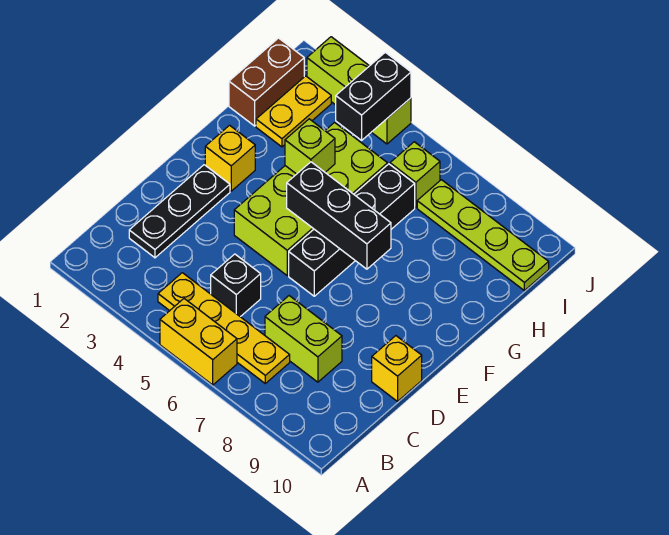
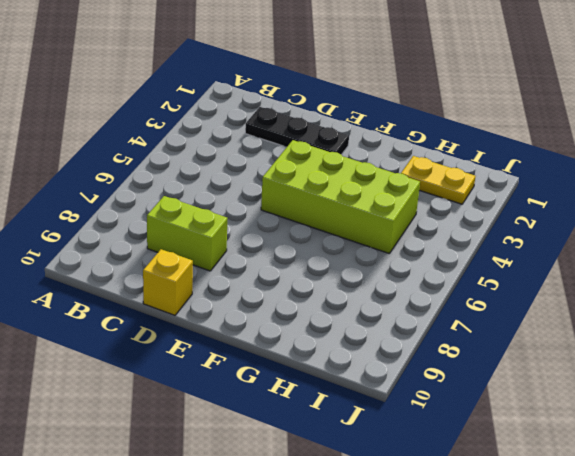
lime brick C8:D8 level 1 -> lime brick C7:C8 level 1
none -> yellow brick A5:A6 level 1
none -> yellow plate B4:B7 level 1
none -> black brick C5 level 1

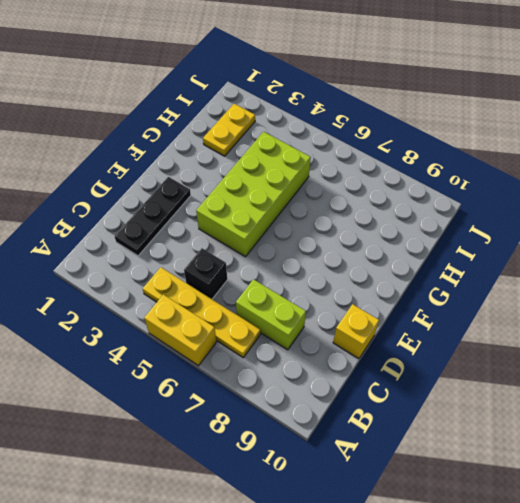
none -> black brick E6:H6 level 1
none -> yellow brick F2 level 1
none -> brown brick H1:I1 level 1

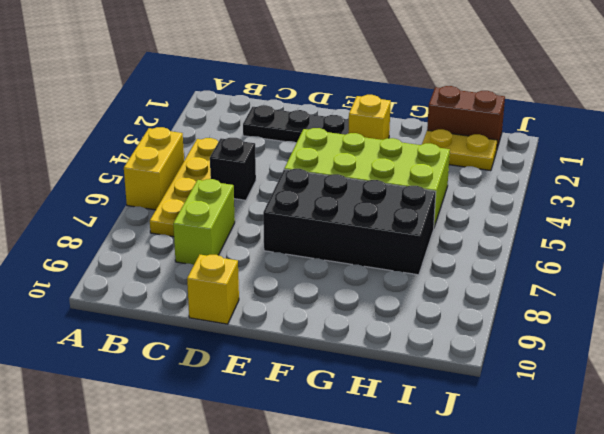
black brick E6:H7 level 1 -> black brick E6:H6 level 1
none -> lime brick I6 level 1
none -> lime plate I7:I10 level 1
none -> lime brick J2:J4 level 1

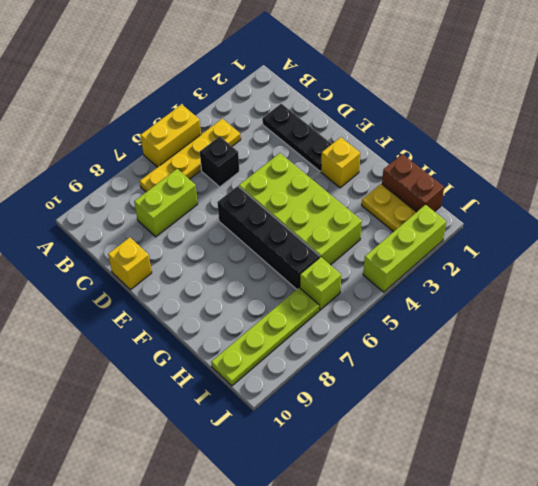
none -> black brick F5:F7 level 2
none -> lime brick G4 level 2
none -> black brick I4:J4 level 2

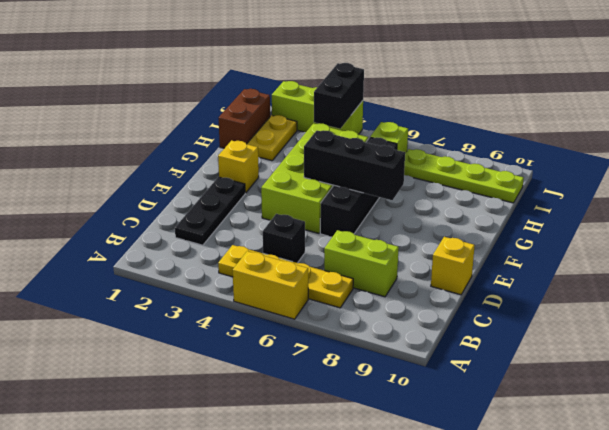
none -> lime brick G4 level 2

